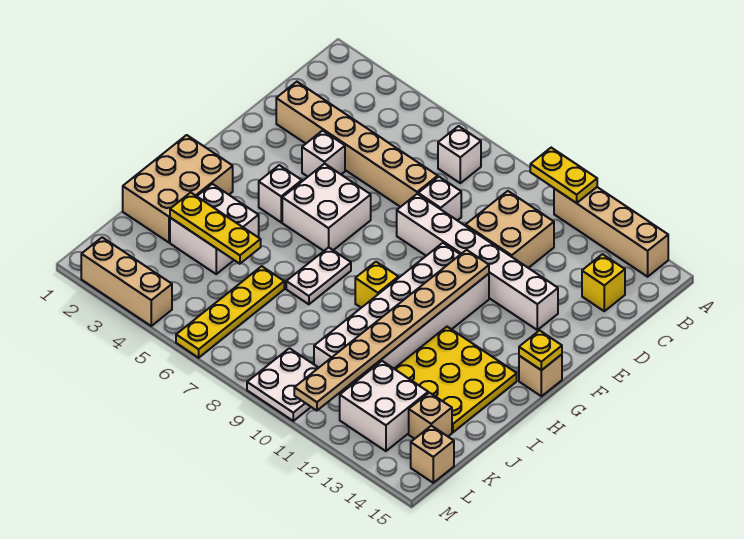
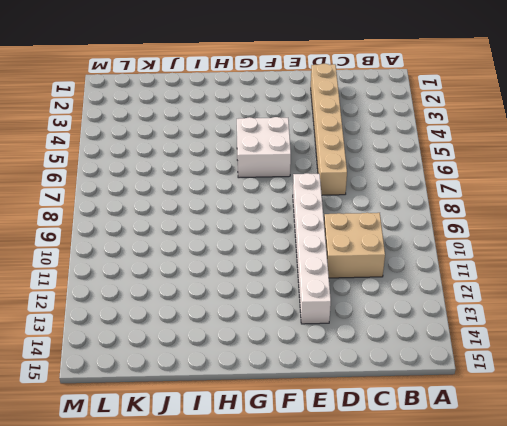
none -> tan brick A11:A14 level 1
none -> white brick B7 level 1
none -> yellow brick C14 level 1

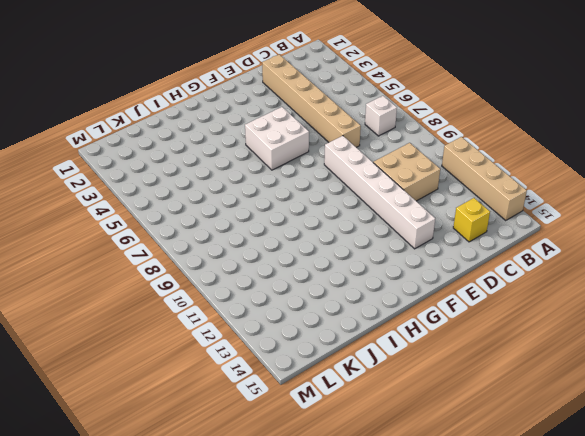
none -> white brick D8 level 1
none -> white brick E4 level 1
none -> white brick F10:K11 level 1

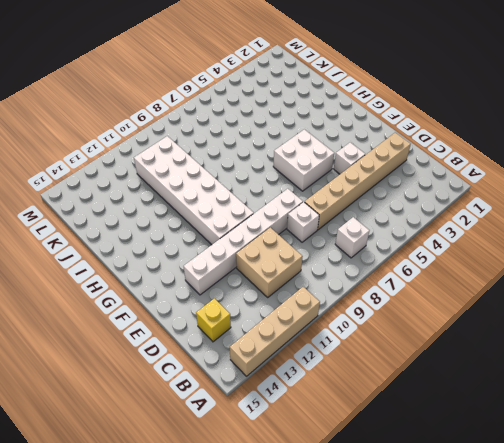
none -> white brick G4 level 1
none -> tan brick G15 level 1
none -> tan brick H1:J2 level 1

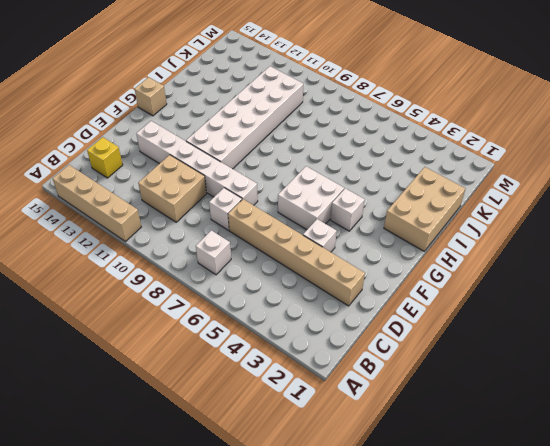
none -> white plate H7:I7 level 1
none -> yellow brick H9 level 1
none -> yellow plate H12:J14 level 1

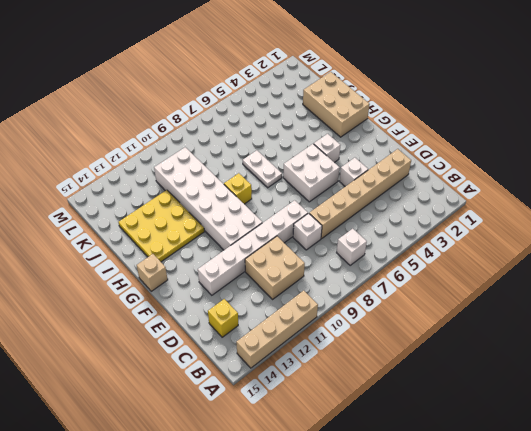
none -> white brick I3:J4 level 1
none -> yellow plate J6:M6 level 1
none -> white brick K12:L13 level 1

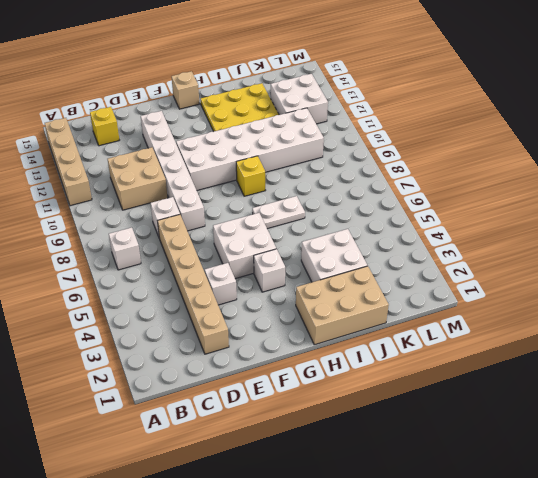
none -> yellow plate J6:M6 level 1
none -> tan brick K14 level 1
none -> white plate L9:M10 level 1

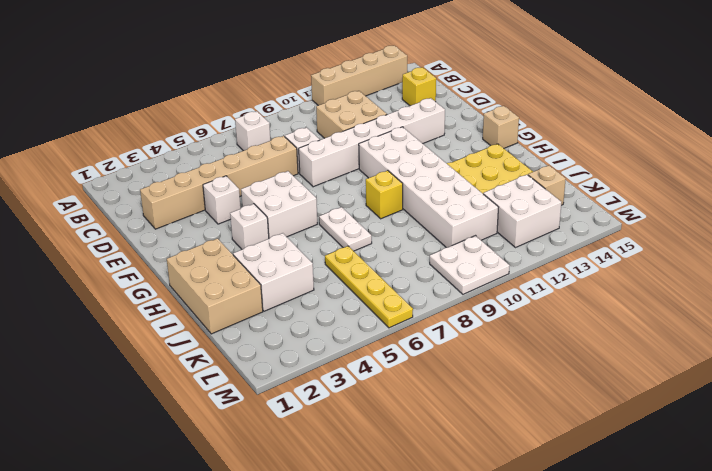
none -> tan brick L15 level 1
none -> tan brick M2:M4 level 1
none -> yellow plate A10:A11 level 2

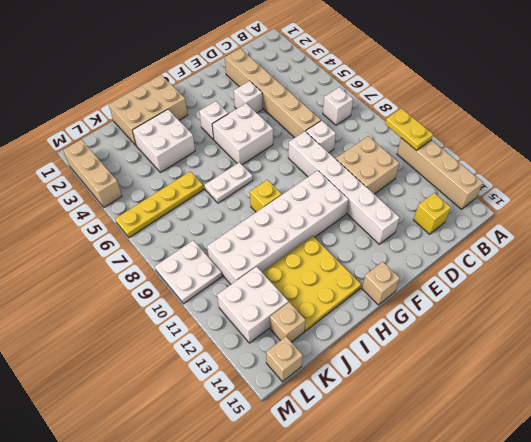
none -> tan plate F11:M11 level 2
none -> yellow plate G15 level 2
none -> yellow plate J3:J5 level 2

